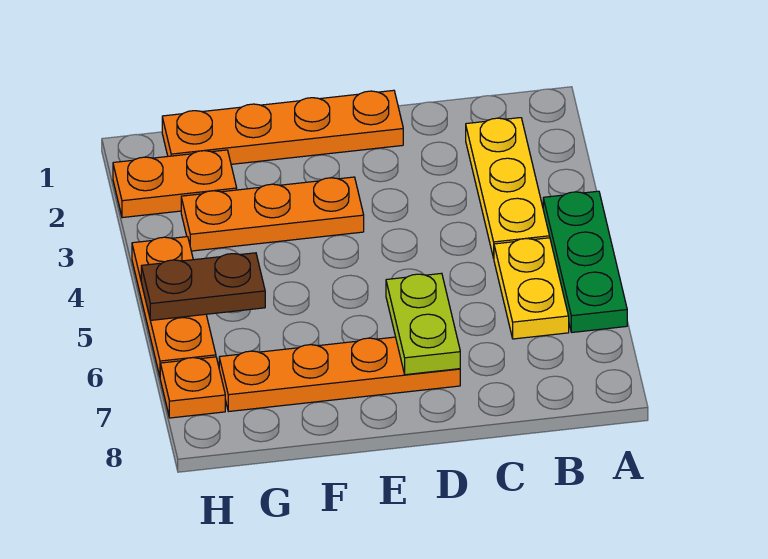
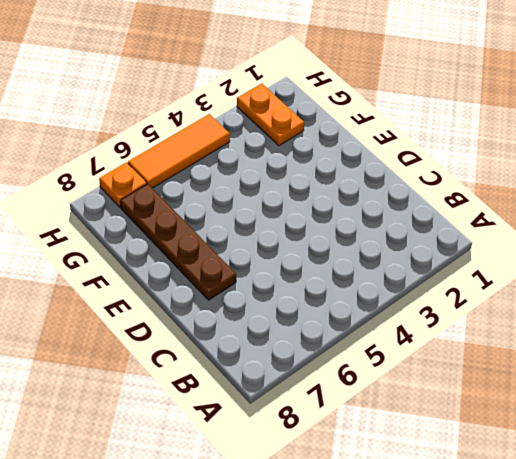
brown plate D7:G7 level 1 -> orange plate D7:G7 level 1
orange tile H4:H6 level 1 -> orange plate H4:H6 level 1
none -> green plate A4:A6 level 1
none -> yellow plate B2:B4 level 1

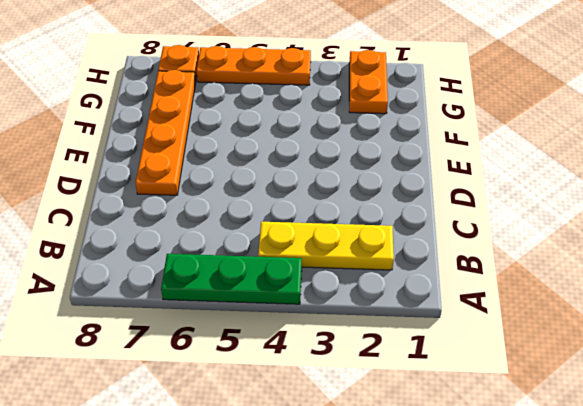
none -> yellow plate B5:B6 level 1
none -> orange plate D1:G1 level 1

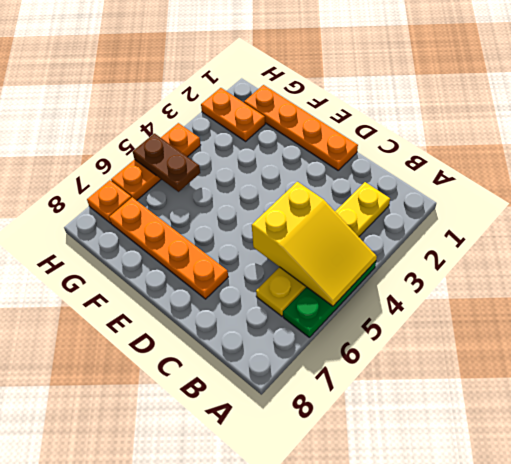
yellow slope A4:C5 level 2 top C -> none
none -> orange plate E3:G3 level 1
none -> lime plate D6:D7 level 2

